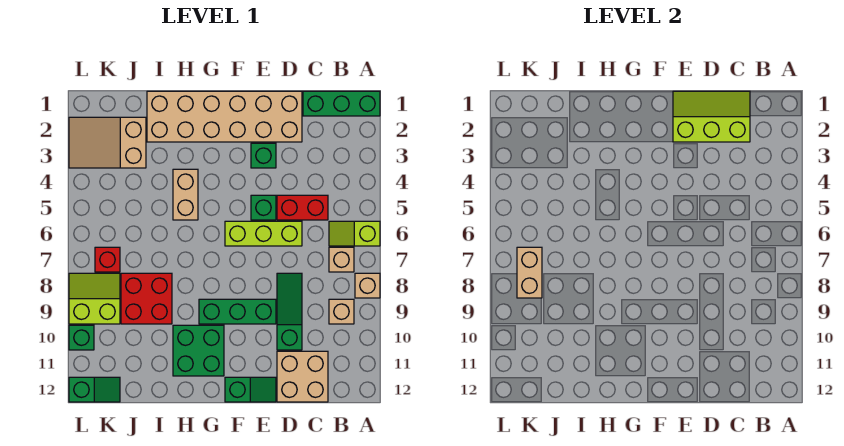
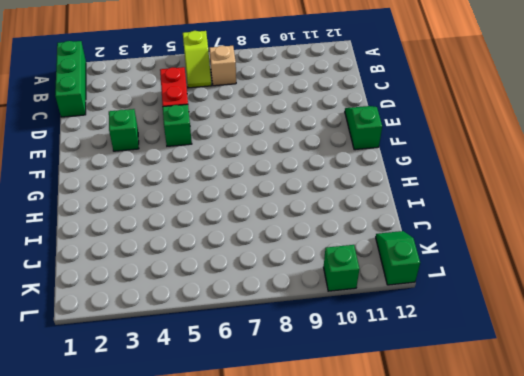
none -> tan brick A8 level 1
none -> tan brick B9 level 1
none -> tan brick C11:D12 level 1

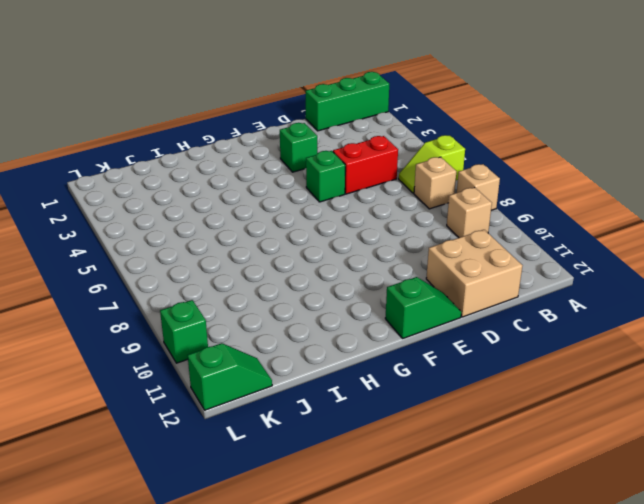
none -> tan brick D1:I2 level 1
none -> lime brick D6:F6 level 1
none -> green slope D8:D10 level 1 top 10

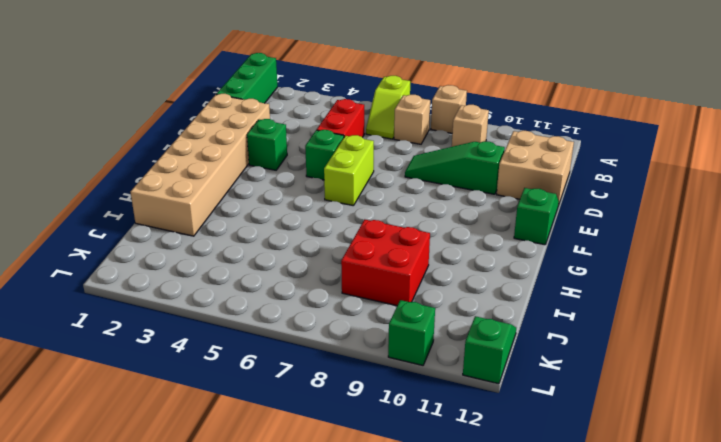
lime brick E6:F6 level 1 -> lime brick D6:F6 level 1
none -> green brick E9:G9 level 1
none -> green brick G10:H11 level 1
none -> tan brick H4:H5 level 1

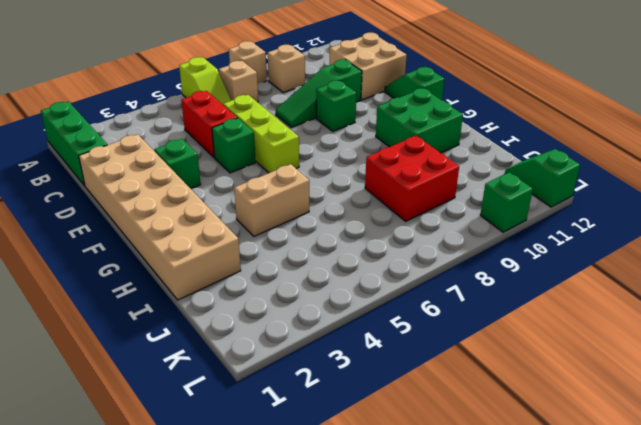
green brick E9 level 1 -> green brick E9:G9 level 1
none -> tan slope J2:L3 level 1 top J
none -> red brick K7 level 1
none -> lime slope K8:L9 level 1 top 9

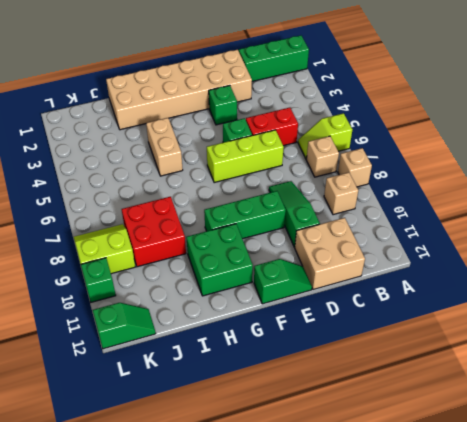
none -> tan slope J2:L3 level 1 top J
none -> red brick K7 level 1
none -> lime slope C1:E2 level 2 top 2

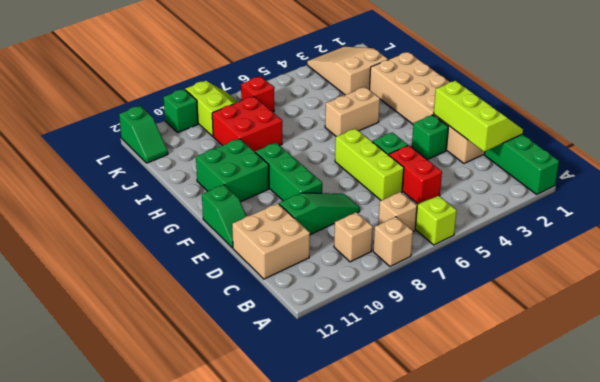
none -> tan brick K7:K8 level 2

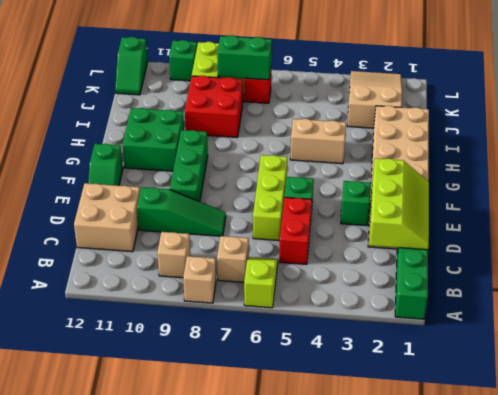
green brick K7:K8 level 2 -> tan brick K7:K8 level 2

